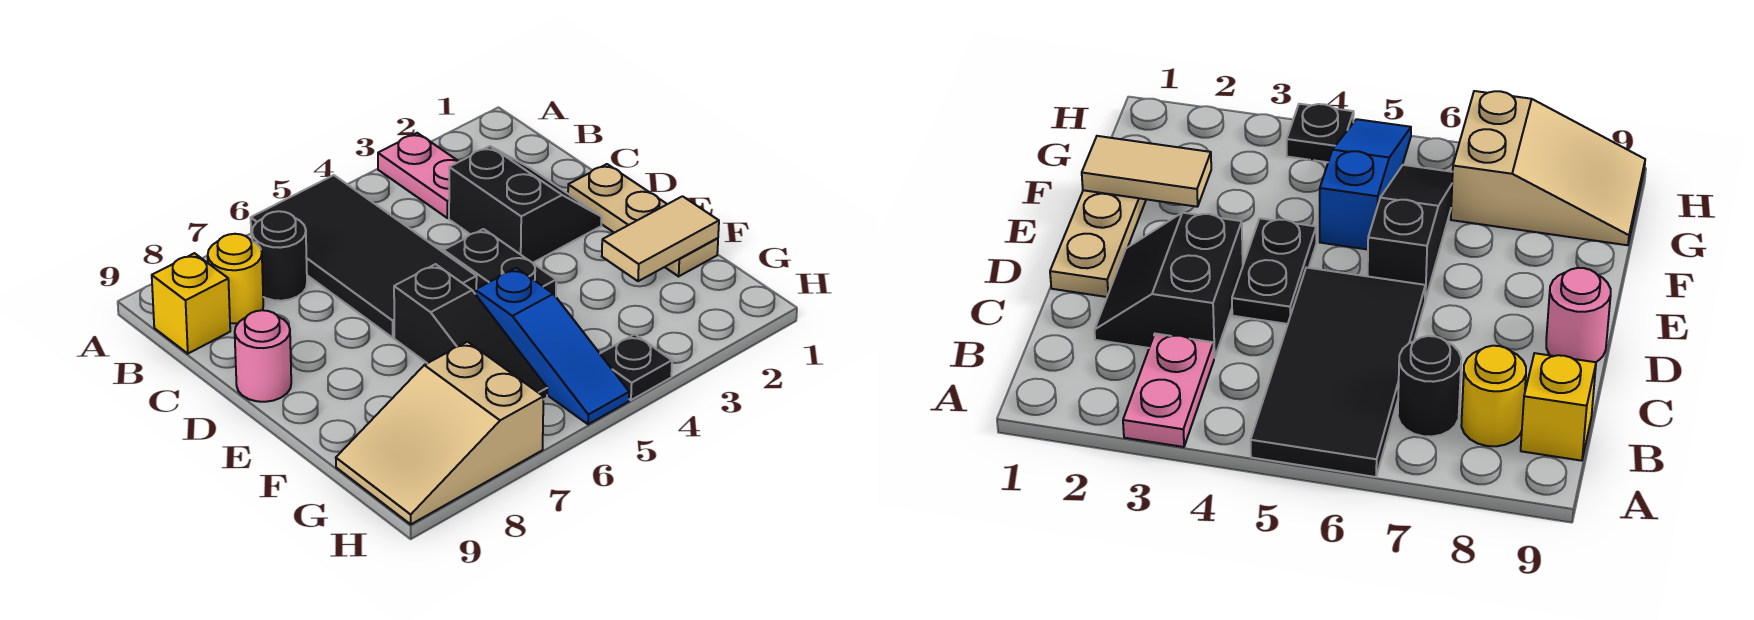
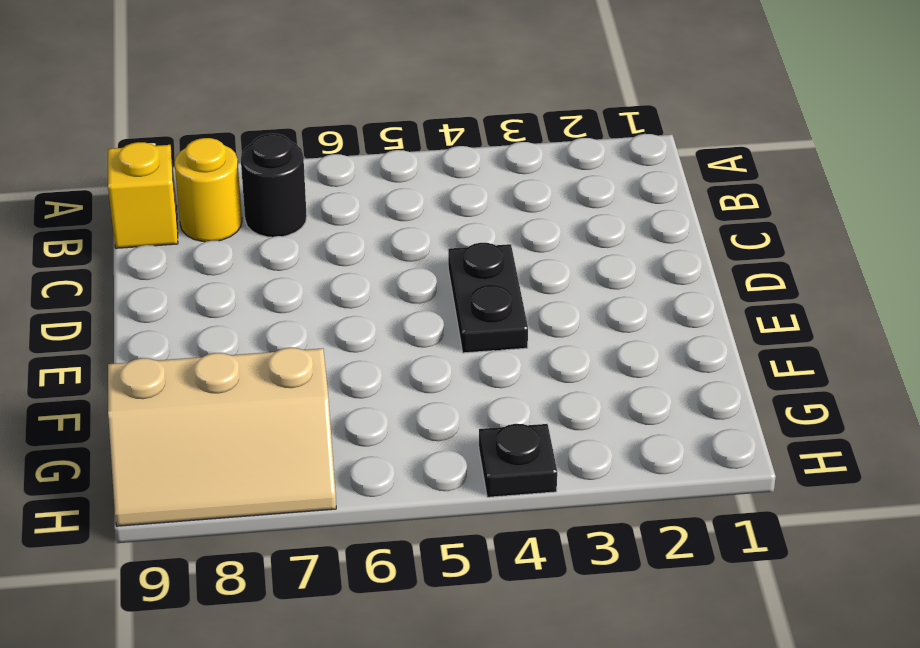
tan slope G7:H9 level 1 top G -> tan slope G7:H9 level 1 top 7
none -> pink plate A3:B3 level 1
none -> black tile A5:D6 level 1
none -> black slope C2:D3 level 1 top 3

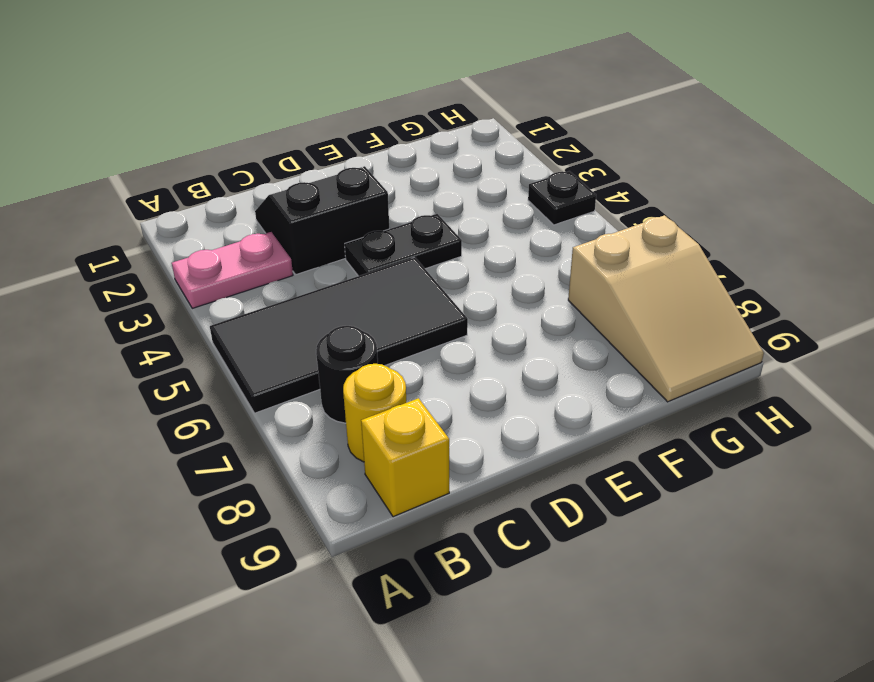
none -> tan plate D1:F1 level 1
none -> pink round brick D9 level 1
none -> black slope E6:G6 level 1 top E

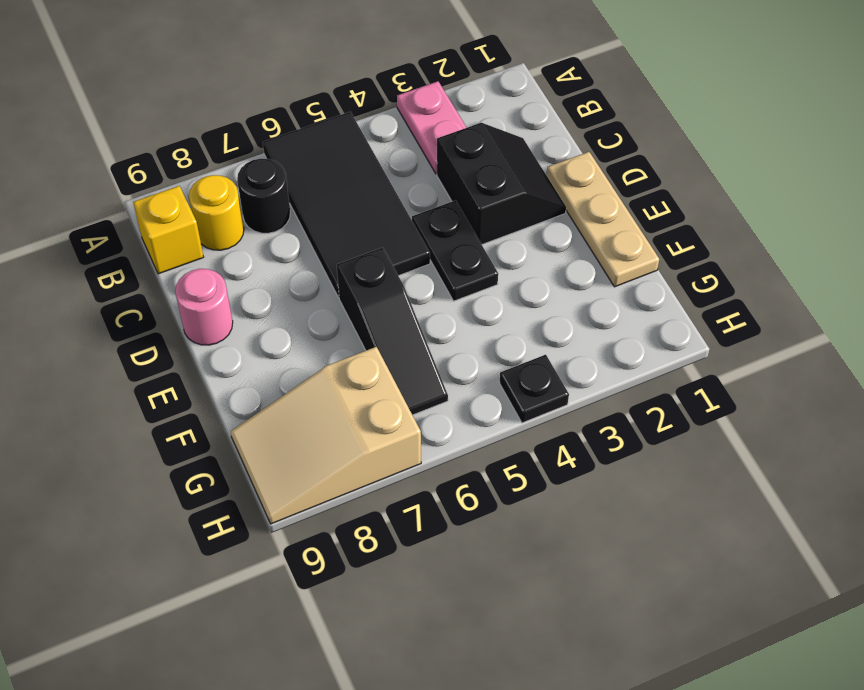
none -> blue slope F5:H5 level 1 top F
none -> tan tile F1:F2 level 2

